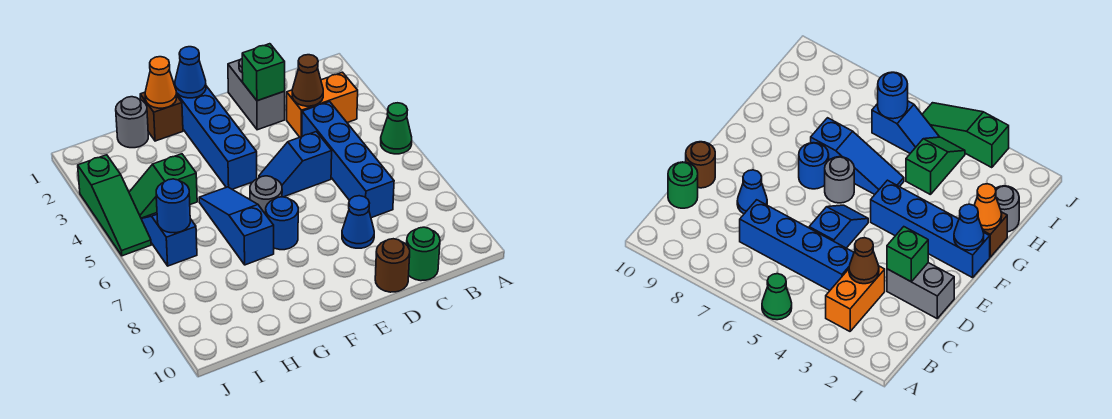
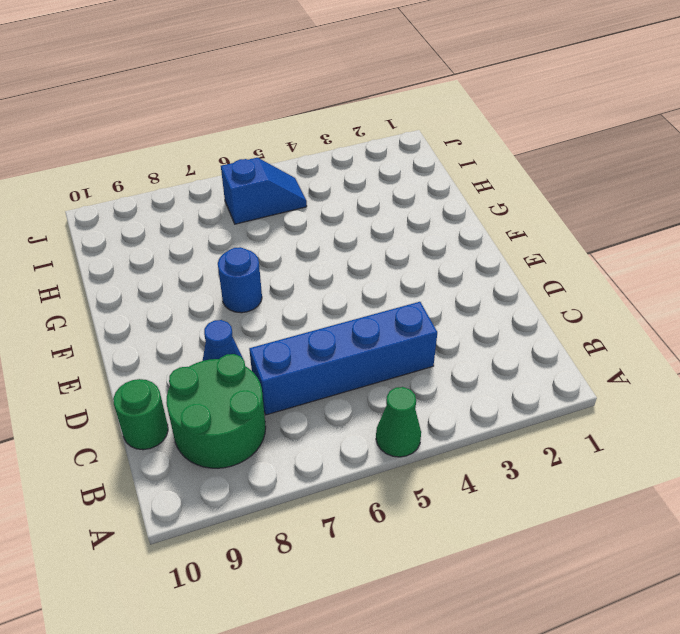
green round brick B8:C9 level 1 -> none
none -> orange brick B3:C3 level 1
none -> grey brick D1:D2 level 1
none -> blue slope D5:E5 level 1 top D

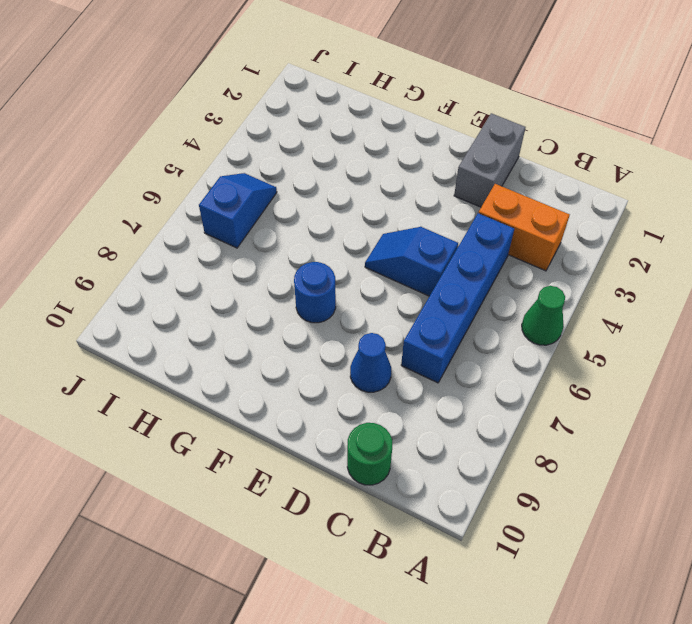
none -> brown round brick D10 level 1
none -> blue brick F1:F4 level 1
none -> grey round brick F6 level 1

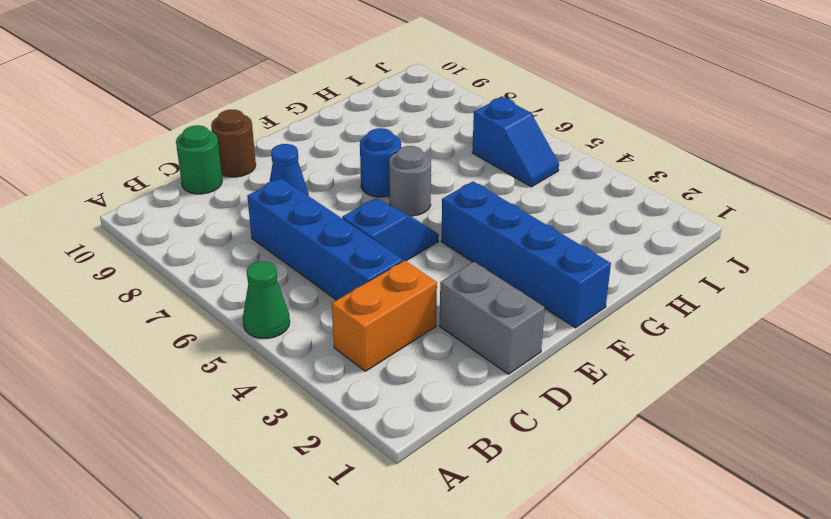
none -> brown brick G1 level 1
none -> blue slope G5:G7 level 1 top 7
none -> grey round brick H1 level 1

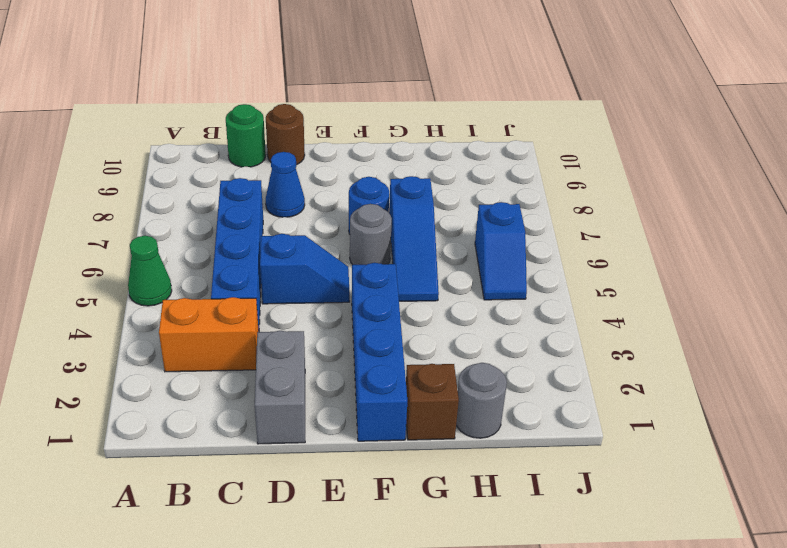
none -> green slope H4:I4 level 1 top H
none -> green slope J3:J5 level 1 top 3
none -> brown cone C3 level 2

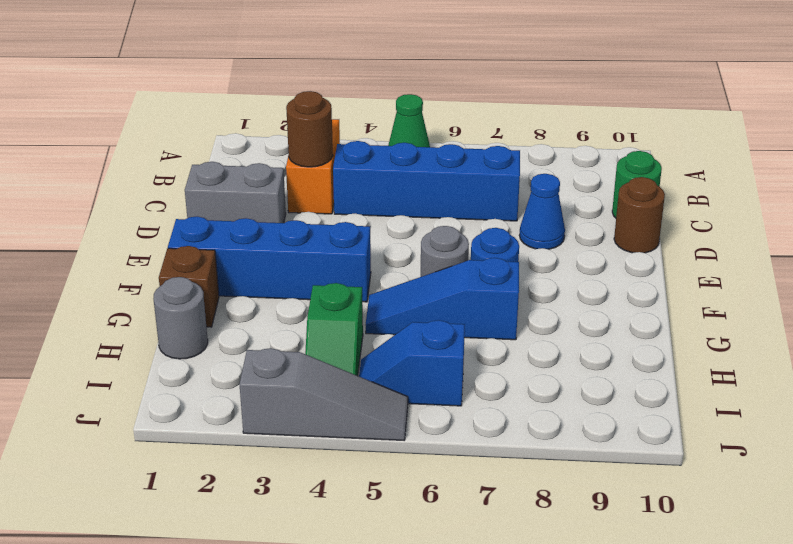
brown round brick C3 level 2 -> brown cone C3 level 2
grey slope J3:J5 level 1 top 3 -> green slope J3:J5 level 1 top 3
none -> blue slope D5:E5 level 1 top D
none -> green brick D2 level 2
none -> blue cone F1 level 2

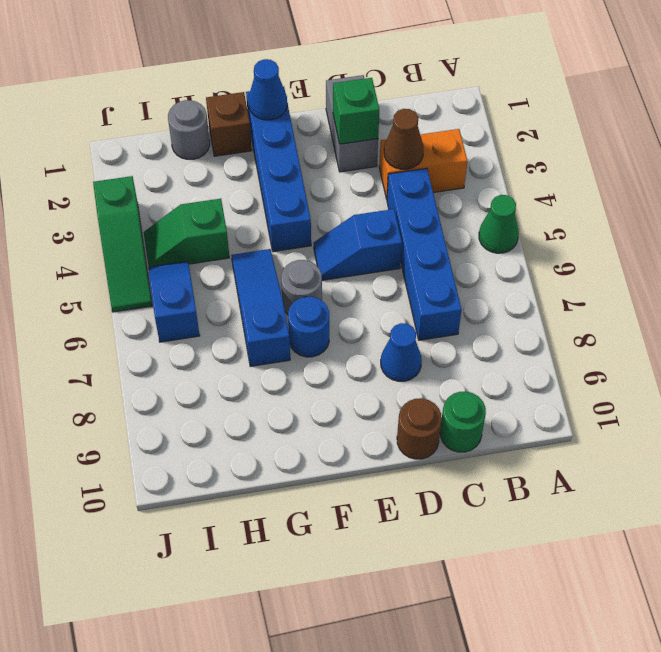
none -> orange cone G1 level 2
none -> blue round brick I6 level 2

